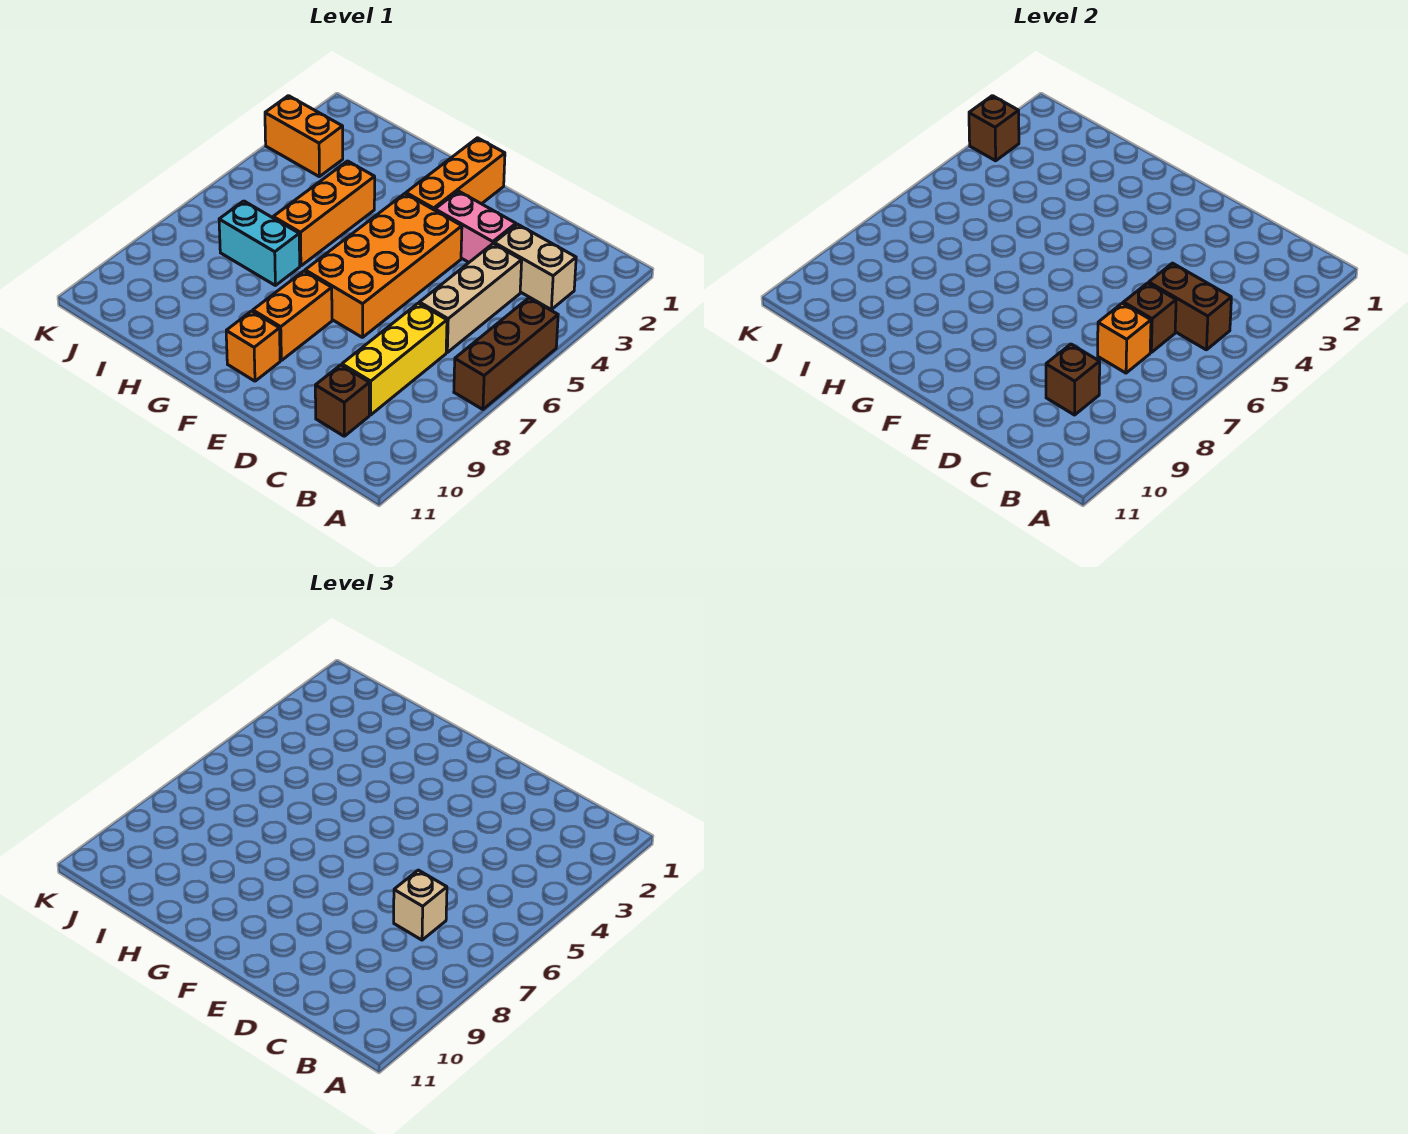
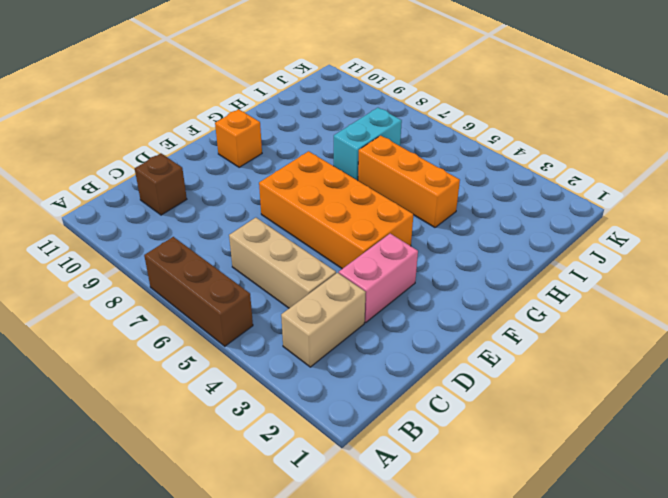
none -> yellow brick C7:C9 level 1
none -> orange brick F1:F3 level 1
none -> orange brick F8:F9 level 1

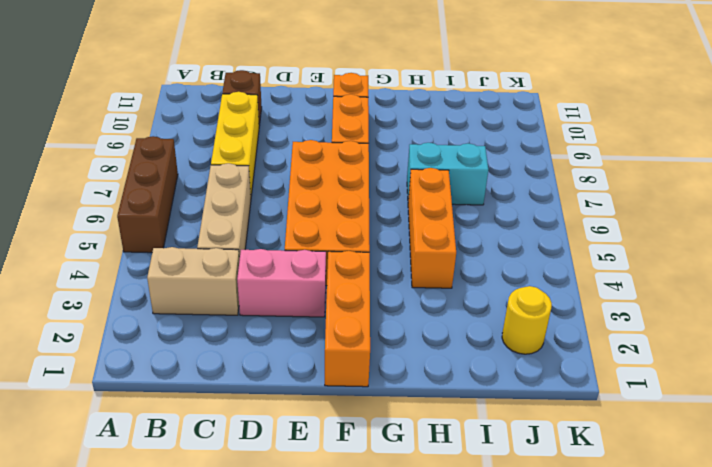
yellow round brick J2 level 1 -> none
none -> orange brick J3:K3 level 1
none -> brown brick B5:C5 level 2
none -> brown brick C6 level 2

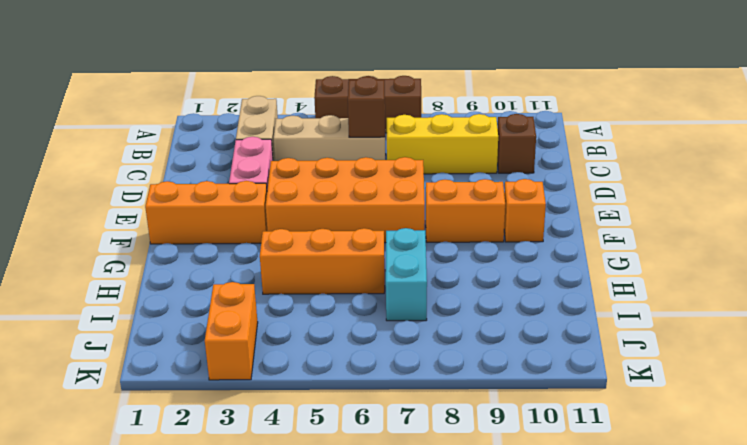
none -> brown brick B5:C5 level 2
none -> orange brick C7 level 2
none -> brown brick C9 level 2

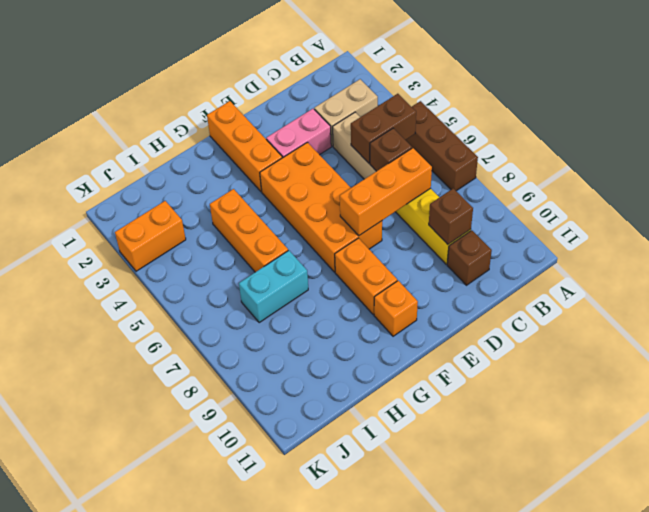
orange brick C7:E7 level 2 -> orange brick C7 level 2
none -> brown brick K3 level 2
none -> tan brick C7 level 3

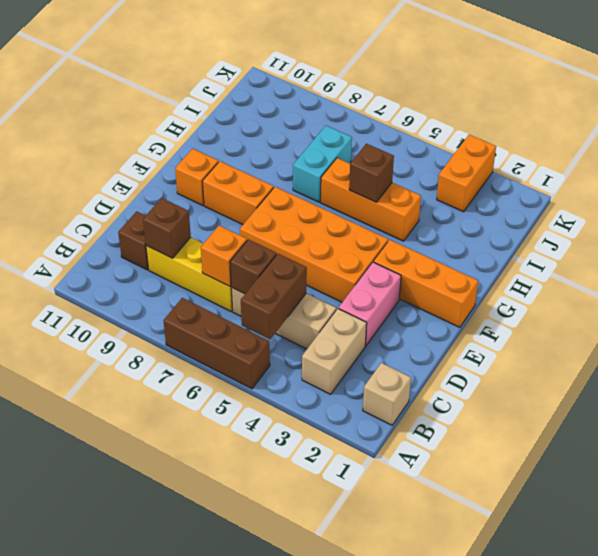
tan brick B1 level 1 -> tan brick C7 level 3
brown brick H5 level 2 -> brown brick K3 level 2

